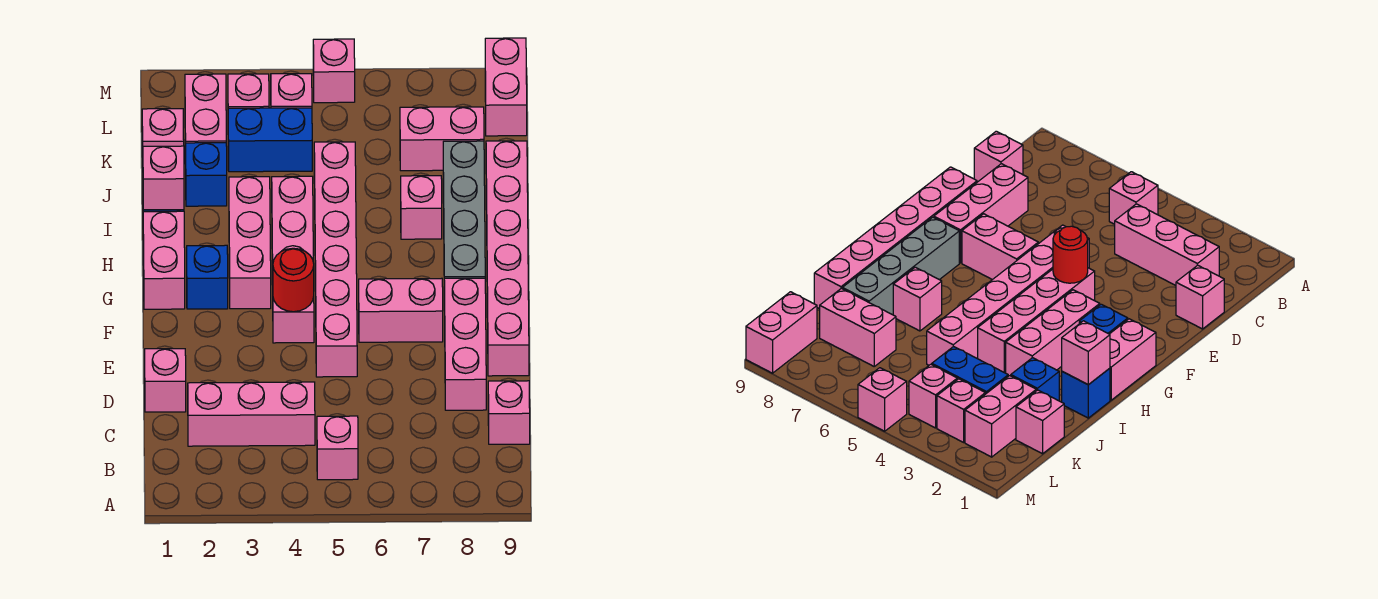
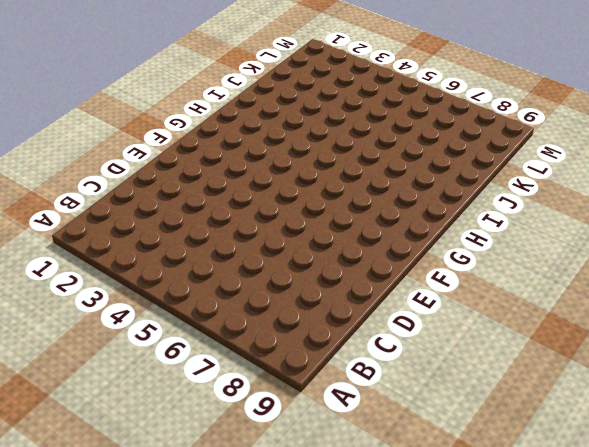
none -> pink brick B5 level 1
none -> pink brick C2:C4 level 1
none -> pink brick C9 level 1

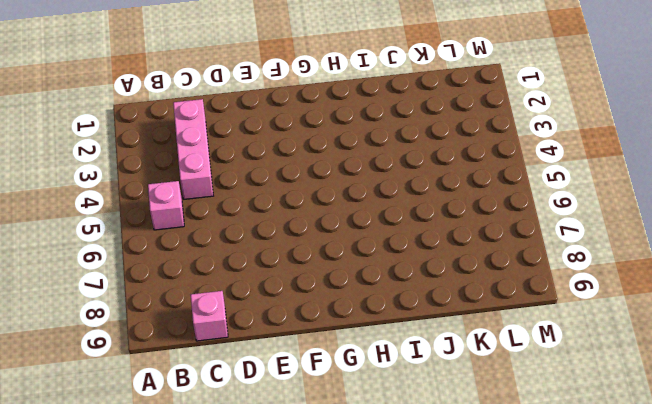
none -> pink brick D1 level 1
none -> pink brick D8:F8 level 1
none -> pink brick E5:J5 level 1

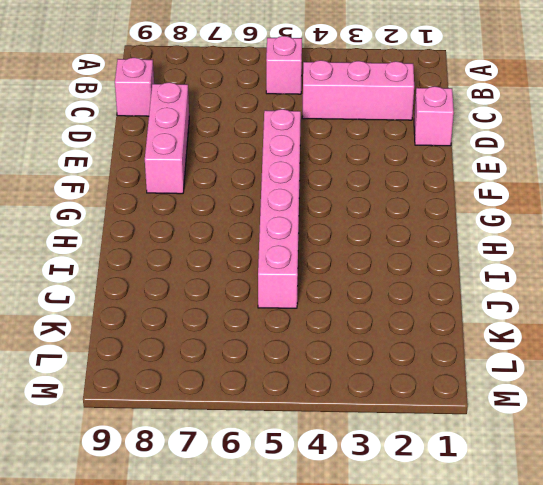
none -> pink brick E9:J9 level 1
none -> pink brick F4:I4 level 1
none -> pink brick F6:F7 level 1

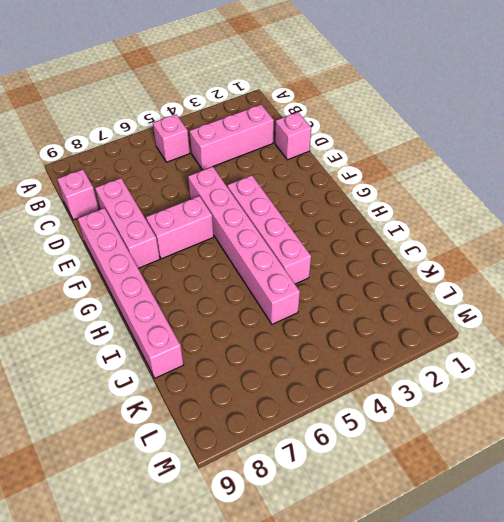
none -> pink brick G1:H1 level 1
none -> blue brick G2 level 1
none -> pink brick G3:I3 level 1

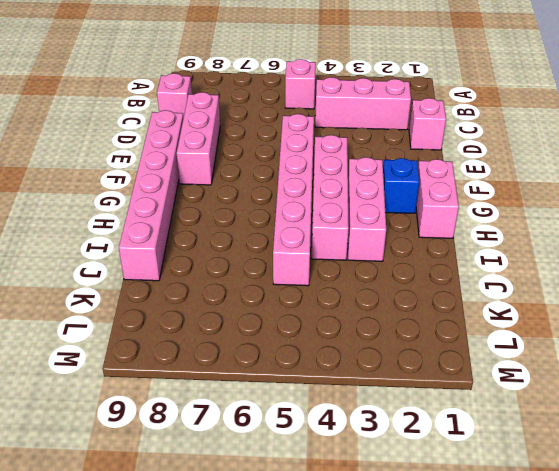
none -> pink brick F6:F7 level 1
none -> grey brick G8:J8 level 1
none -> blue brick I1 level 1

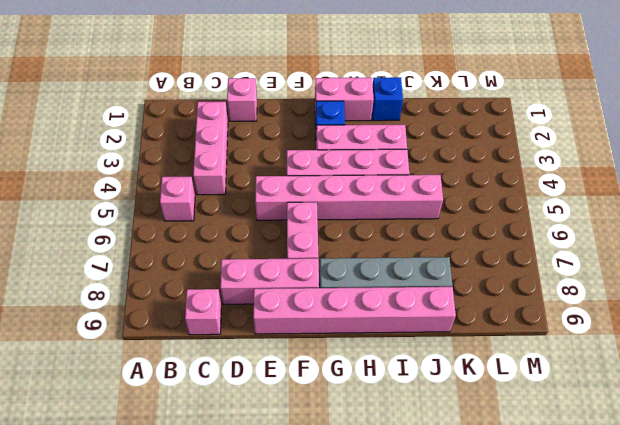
none -> pink brick I7 level 1
none -> blue brick J2 level 1
none -> pink brick K1 level 1

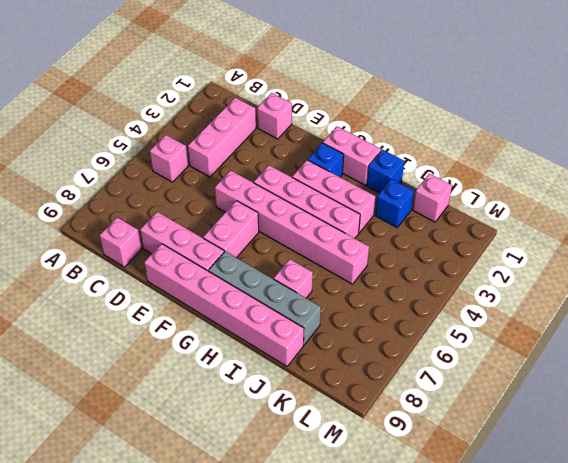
none -> pink brick K2:L2 level 1
none -> blue brick K3:K4 level 1
none -> pink brick K7:K8 level 1

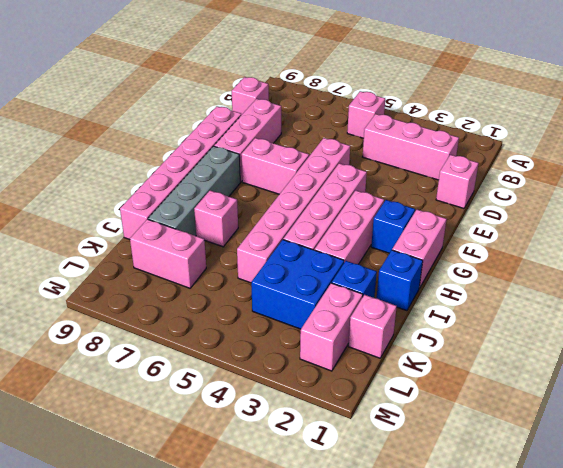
blue brick J3:K4 level 1 -> blue brick K3:K4 level 1
none -> pink brick L3 level 1
none -> pink brick L4 level 1
none -> pink brick L9:M9 level 1

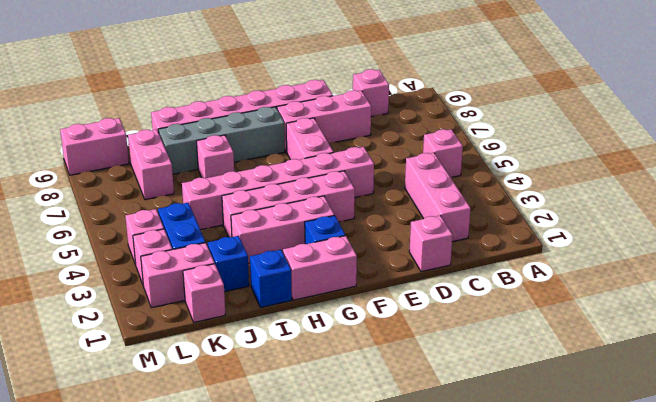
none -> pink brick M5 level 1
none -> red round brick F4 level 2
none -> pink brick I1 level 2

